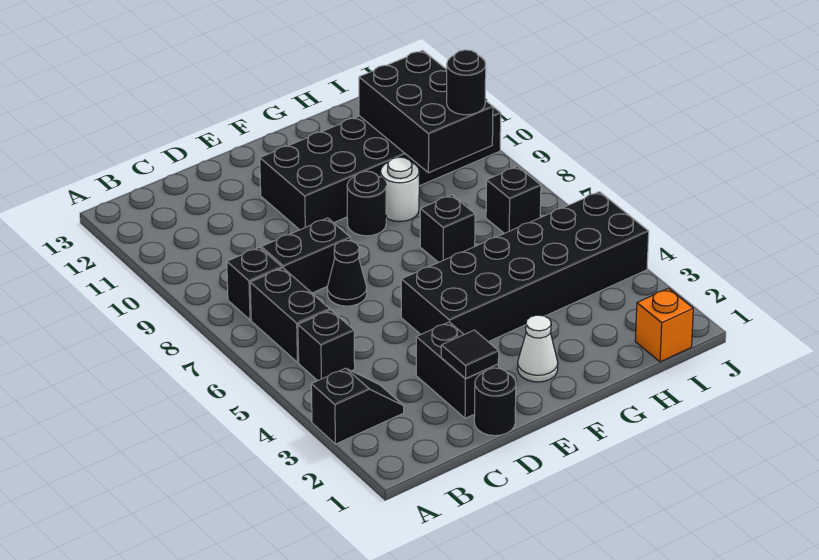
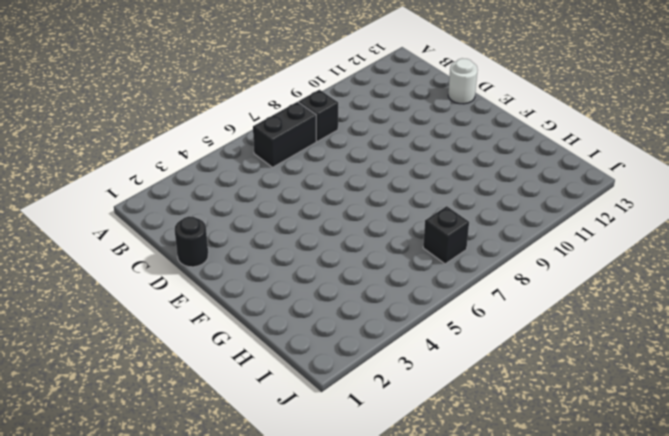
white round brick D13 level 1 -> white round brick G9 level 1
none -> black slope A3:B3 level 1 top A
none -> black brick B5 level 1
none -> black brick C8:D8 level 1

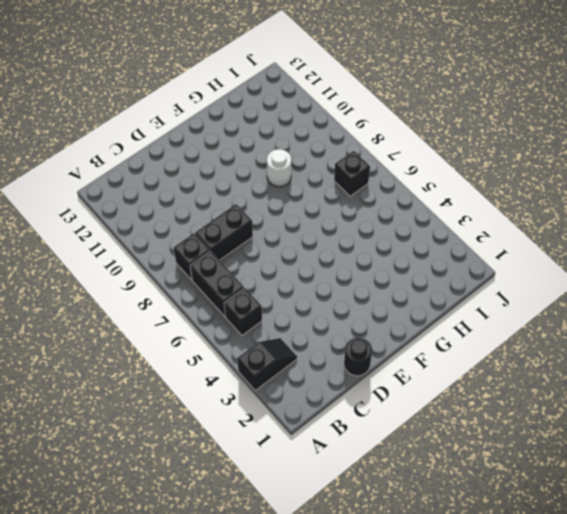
none -> black brick D2:D3 level 1
none -> black cone D7 level 1
none -> black brick E4:J5 level 1

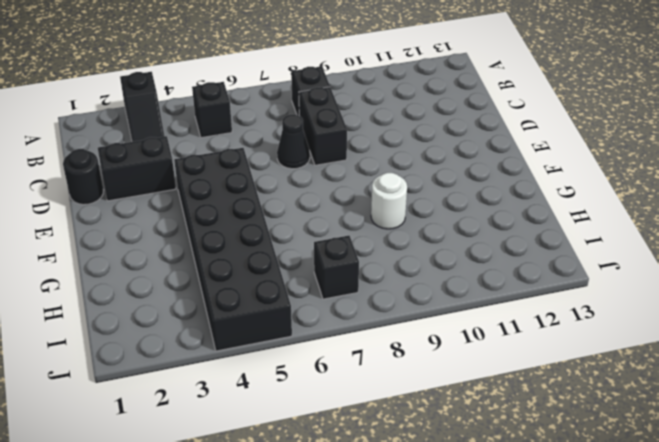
none -> black brick B6:B7 level 1
none -> black brick E10:J11 level 1
none -> white cone F2 level 1

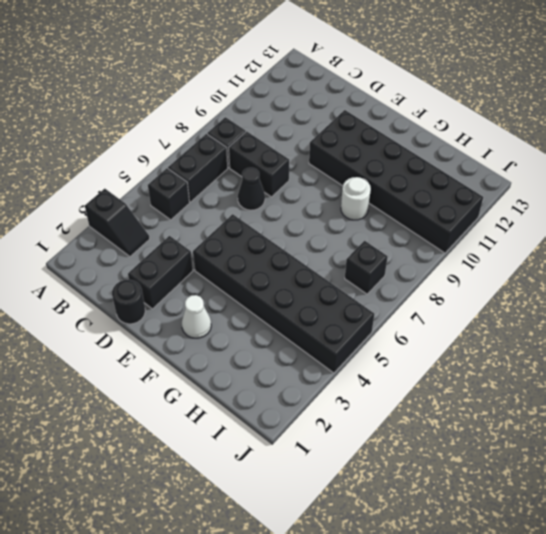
none -> black round brick F9 level 1
none -> black brick G7 level 1
none -> orange brick I1 level 1

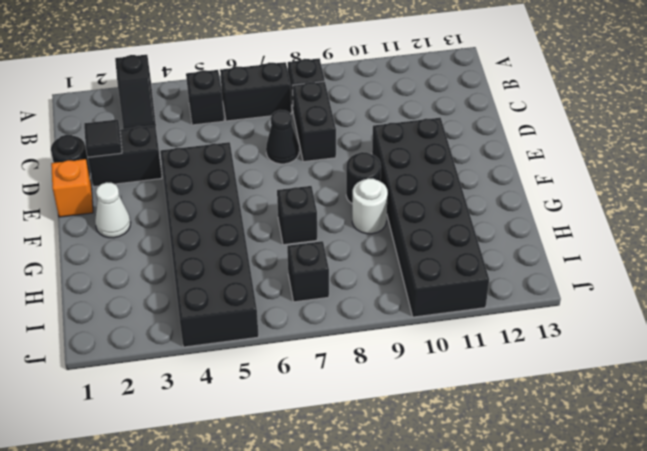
orange brick E1 level 1 -> orange brick I1 level 1
none -> black brick H9:I11 level 2
none -> black round brick I9 level 3

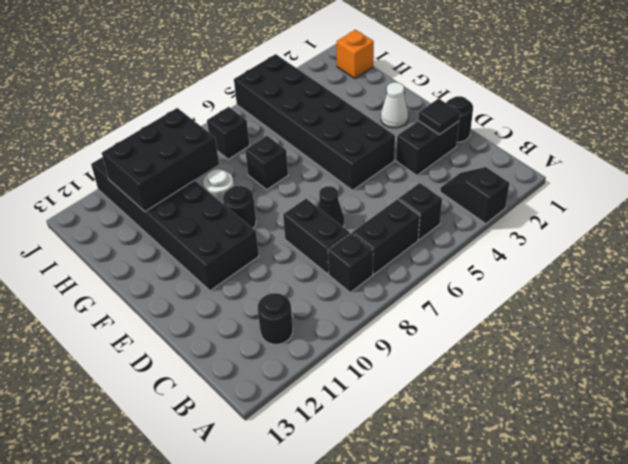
black round brick B11 level 1 -> black round brick I9 level 3

